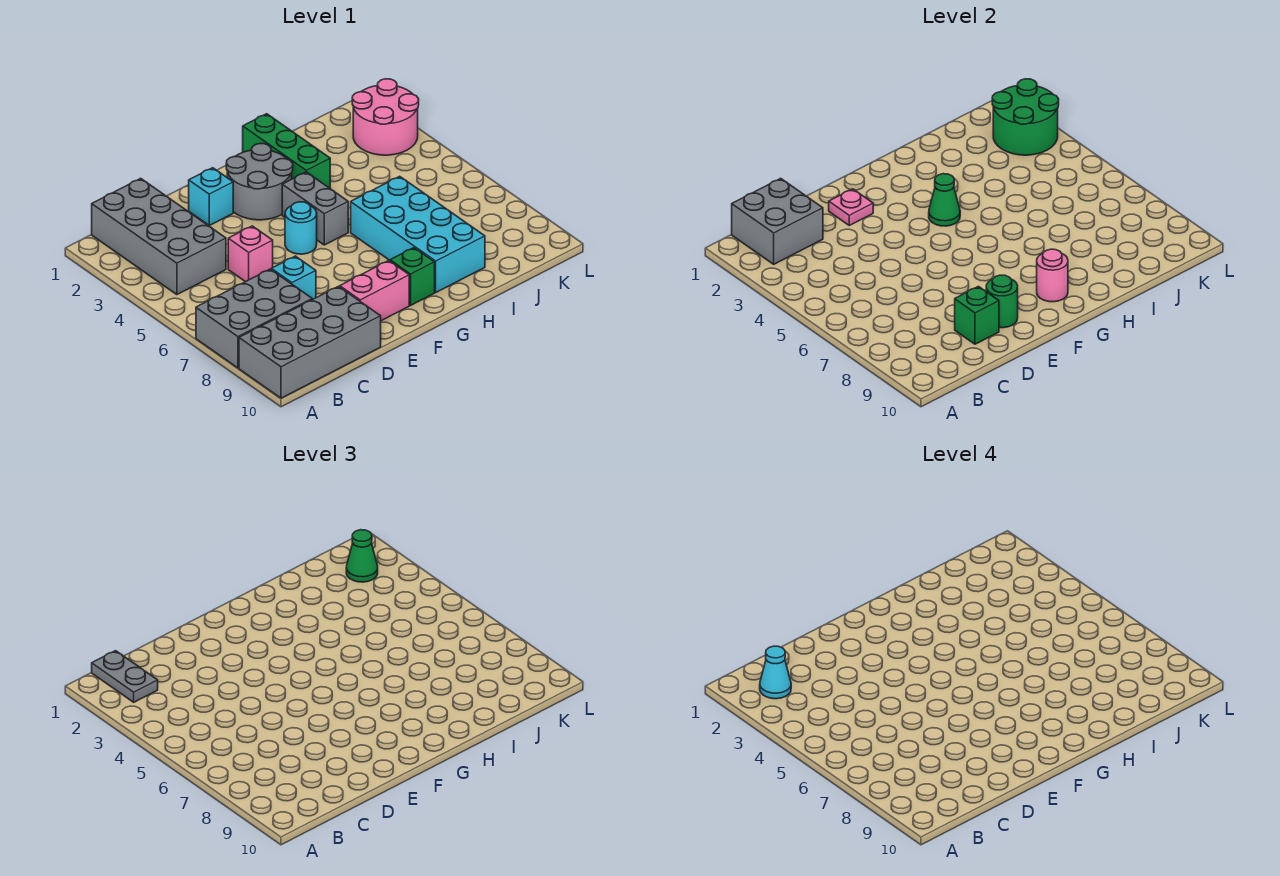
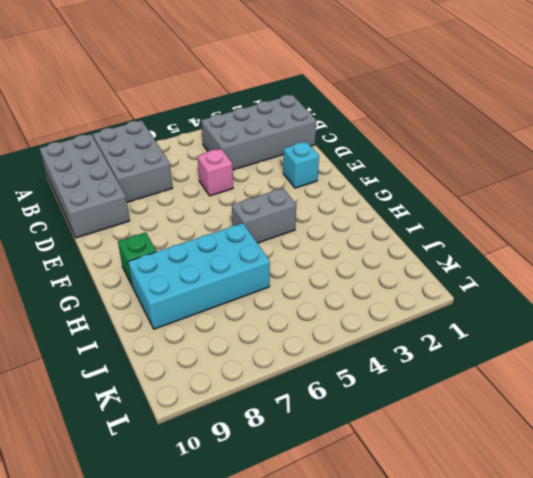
none -> cyan brick D7 level 1
none -> pink brick E9:F9 level 1
none -> grey round brick F2:G3 level 1

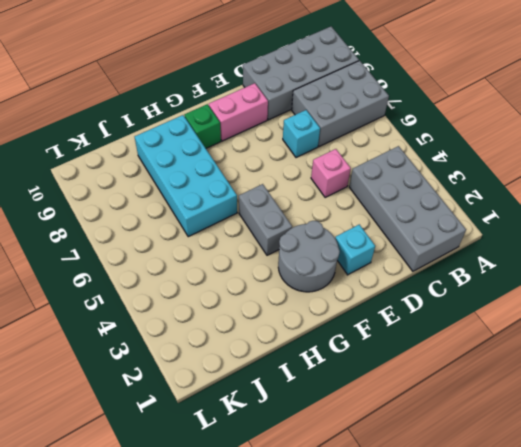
none -> cyan round brick F5 level 1
none -> green brick H1:H3 level 1
none -> pink round brick K2:L3 level 1

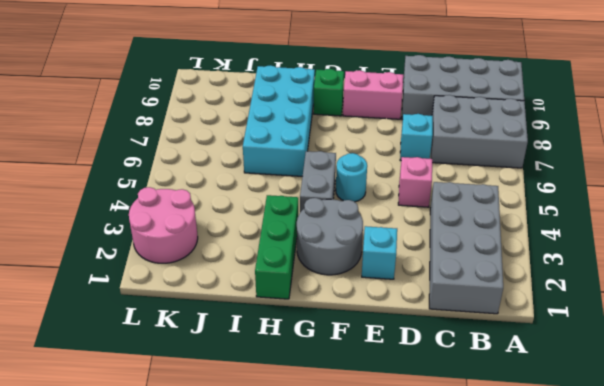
none -> grey brick B1:C2 level 2
none -> green brick D9 level 2
none -> pink plate E2 level 2

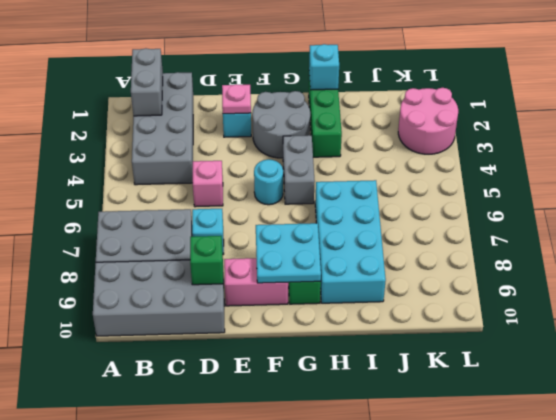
grey brick B1:B2 level 2 -> grey brick B1:C2 level 2
cyan plate F8:G9 level 2 -> pink round brick G9 level 2
cyan brick H1 level 2 -> none
none -> green round brick E9 level 2
none -> green cone G4 level 2
none -> green round brick K2:L3 level 2

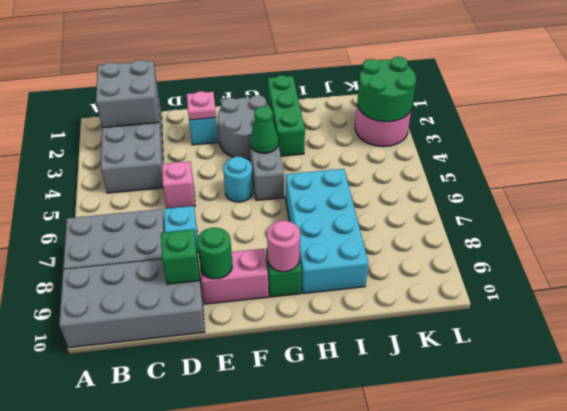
none -> grey plate B1:B2 level 3
none -> green cone K2 level 3
none -> cyan cone B2 level 4

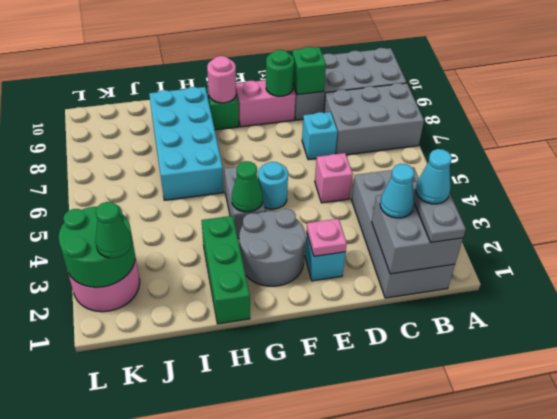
cyan cone C2 level 3 -> none

